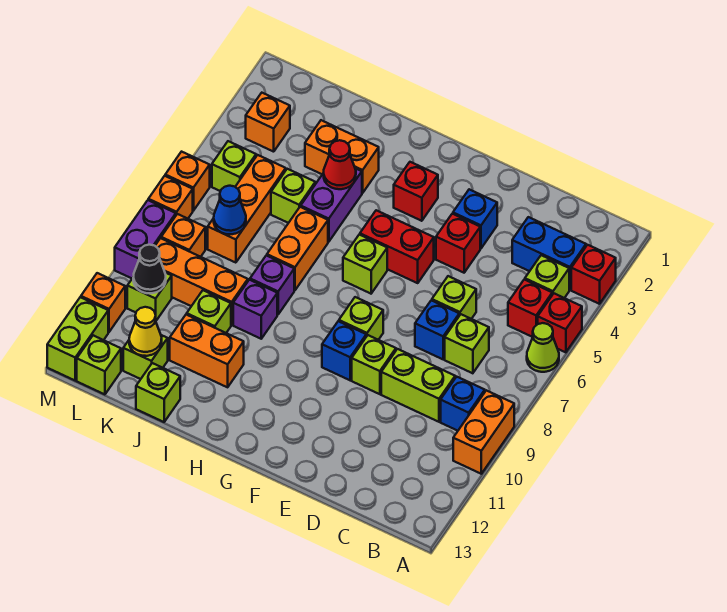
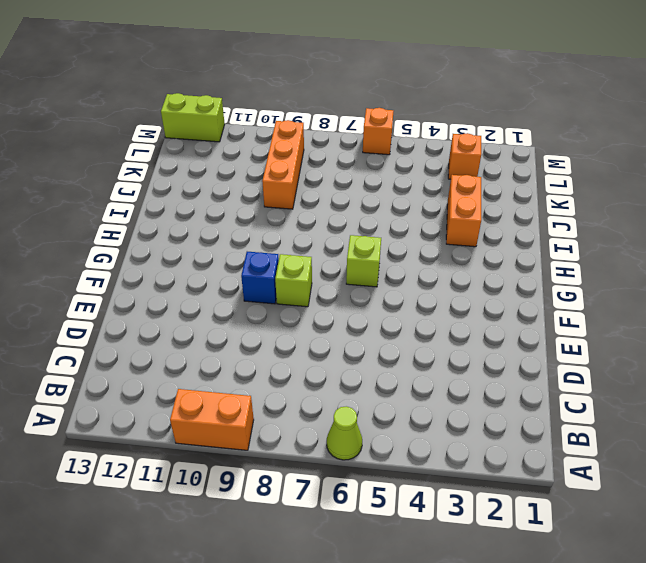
none -> red brick A3 level 1
none -> red brick A5 level 1
none -> blue brick B3:C3 level 1
none -> lime brick B4 level 1

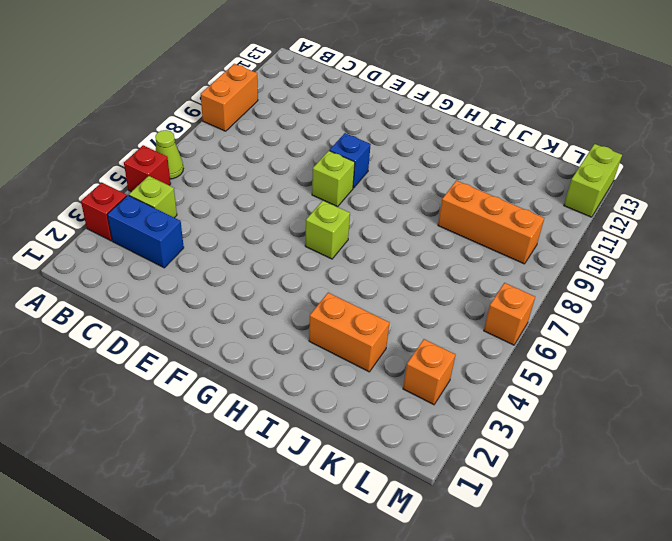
none -> red brick B5 level 1
none -> blue brick B9 level 1
none -> lime brick C7 level 1
none -> lime brick C9:D9 level 1

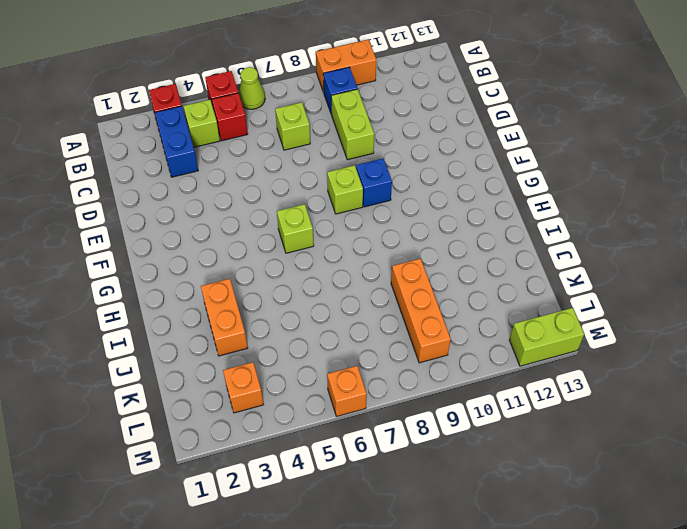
none -> lime brick D6 level 1
none -> blue brick D7 level 1
none -> blue brick E3 level 1
none -> red brick E4 level 1

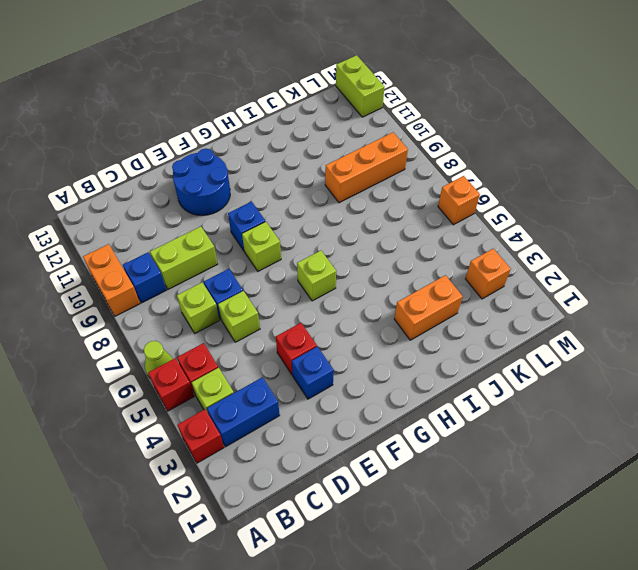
blue round brick E11:F12 level 1 -> none
none -> lime brick E9 level 1
none -> red brick F5:G5 level 1
none -> red brick G3 level 1
none -> purple brick I4:I5 level 1

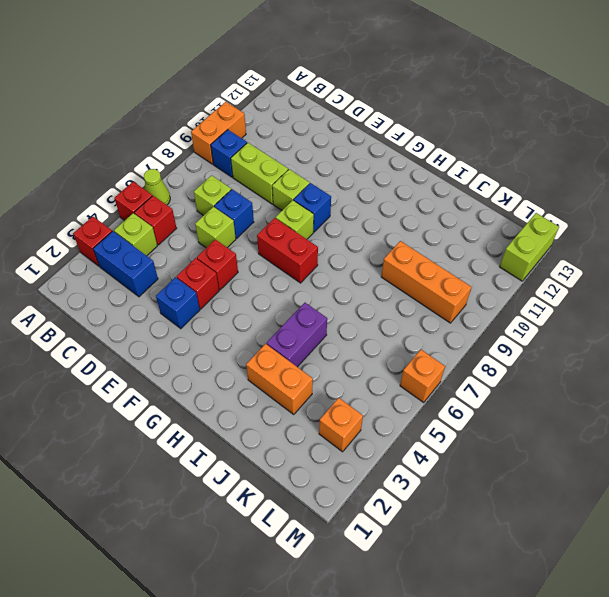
red brick E5 level 1 -> red brick G3 level 1
red brick F7:G7 level 1 -> red brick F5:G5 level 1
none -> lime brick G6 level 1
none -> orange brick I6:I7 level 1
none -> purple brick I8 level 1
none -> purple brick I9 level 1

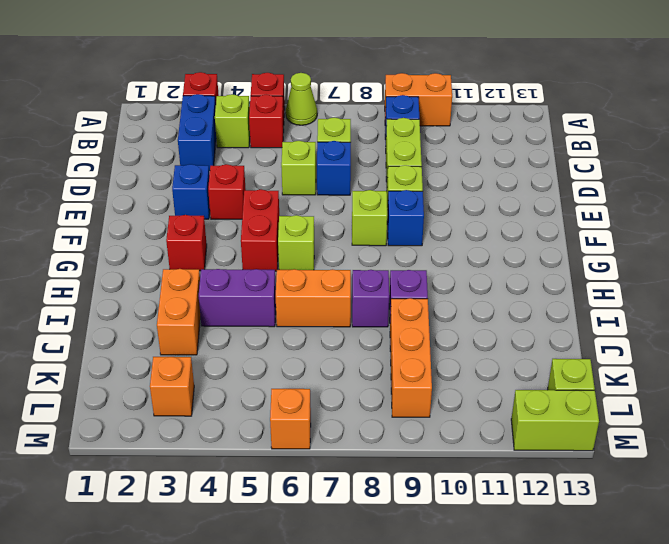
none -> orange brick I11:J11 level 1
none -> lime brick J5 level 1
none -> lime brick J10 level 1
none -> lime brick J13 level 1

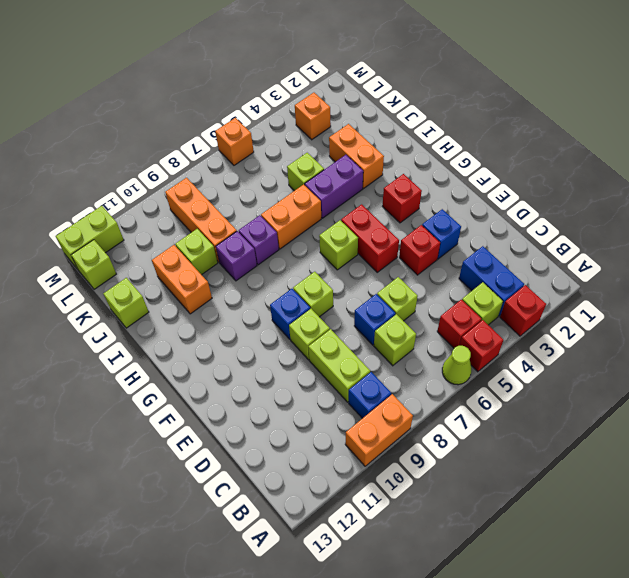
none -> orange brick K5:K7 level 1
none -> lime brick K12 level 1
none -> lime brick L5 level 1
none -> orange brick L8 level 1

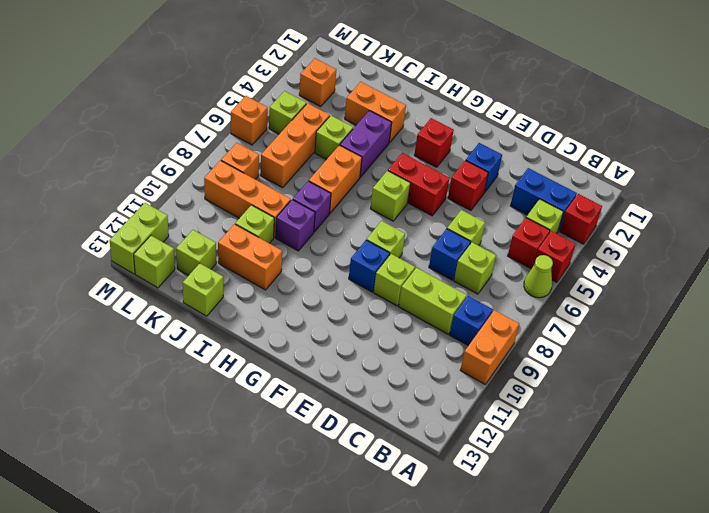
none -> lime brick L10 level 1
none -> orange brick M7 level 1
none -> purple brick M8:M9 level 1
none -> orange brick M11 level 1

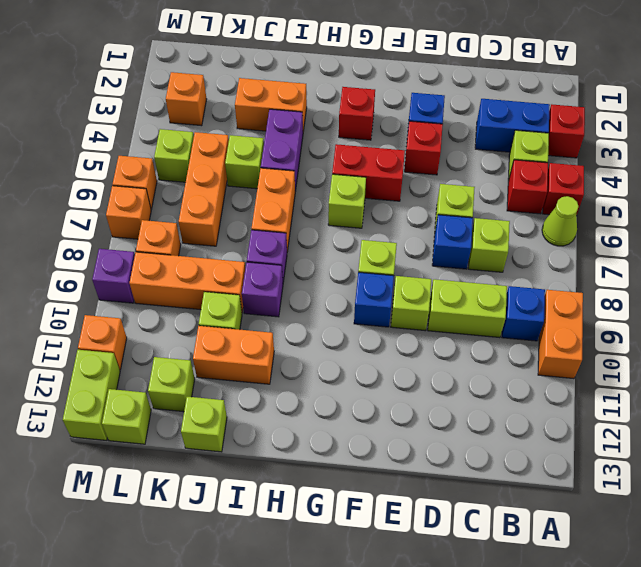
purple brick M9 level 1 -> purple brick M8:M9 level 1
none -> lime brick L10 level 1
none -> red cone I4 level 2
none -> blue cone K7 level 2
none -> yellow cone K12 level 2

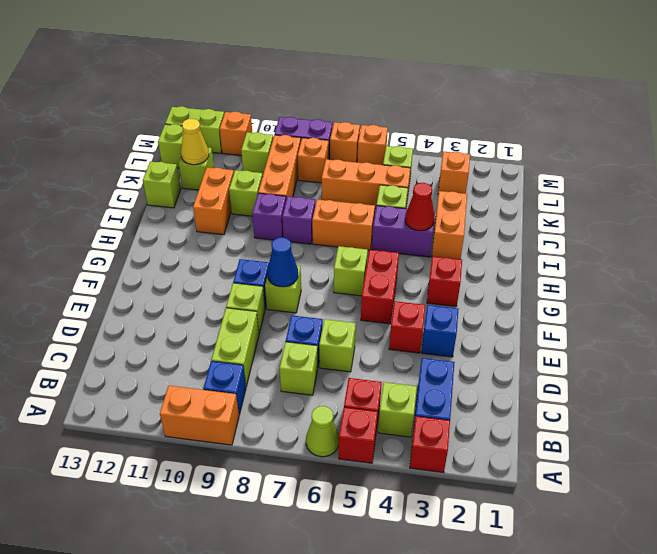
blue cone F8 level 2 -> blue cone K7 level 2
none -> black cone L10 level 2

